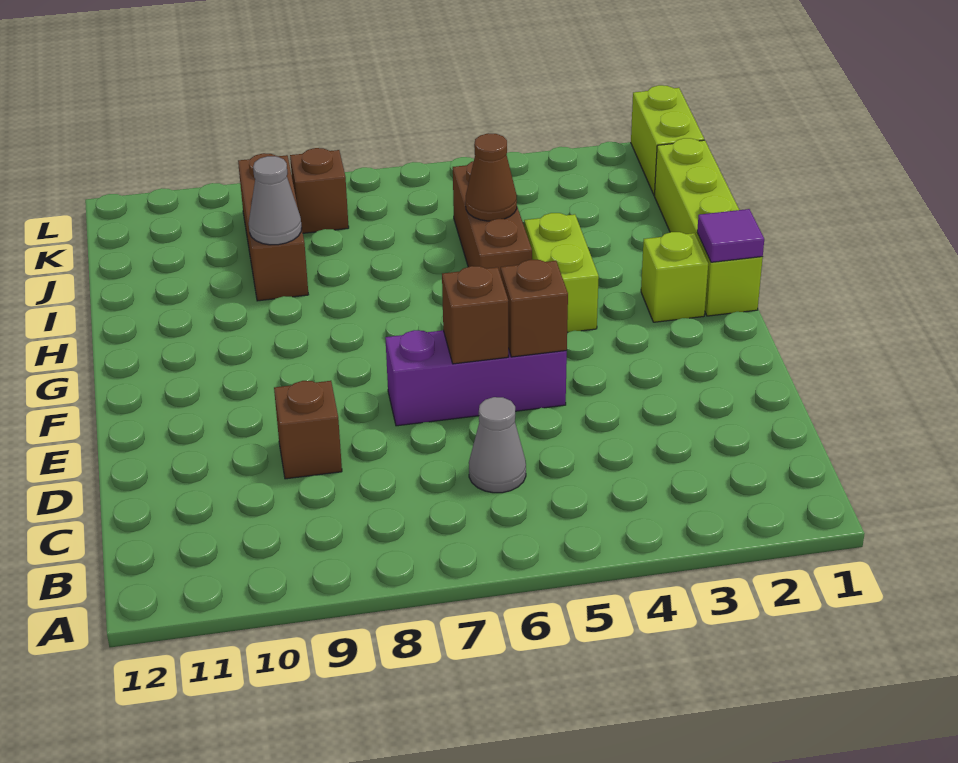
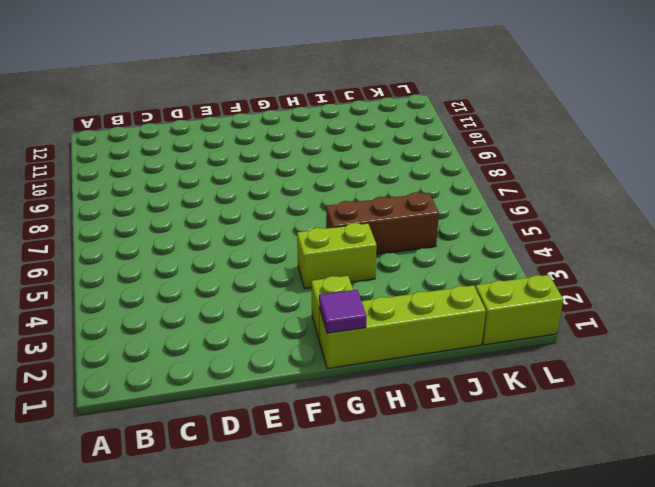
none -> grey cone C6 level 1
none -> brown brick D9 level 1
none -> purple brick E5:E7 level 1

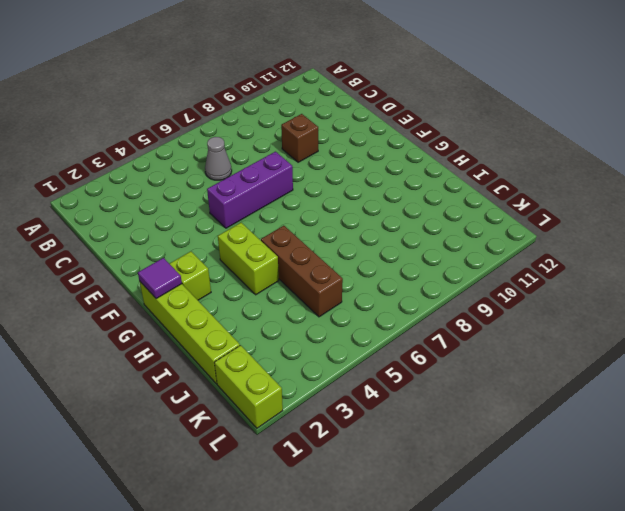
none -> brown brick I9:K9 level 1
none -> brown brick K8 level 1
none -> brown brick E5 level 2

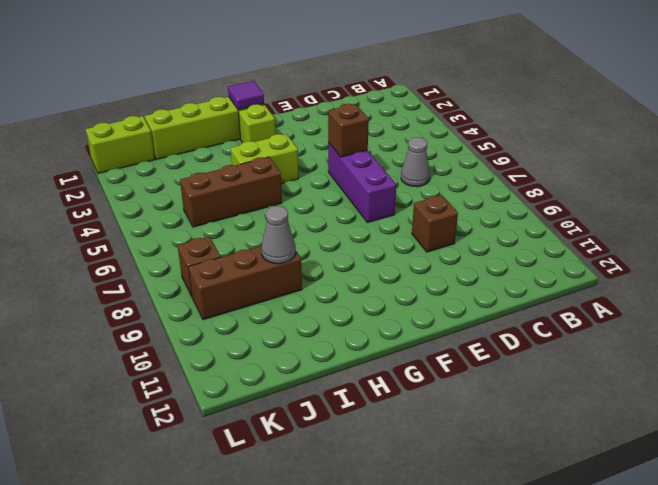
none -> brown brick E6 level 2
none -> brown cone I5 level 2

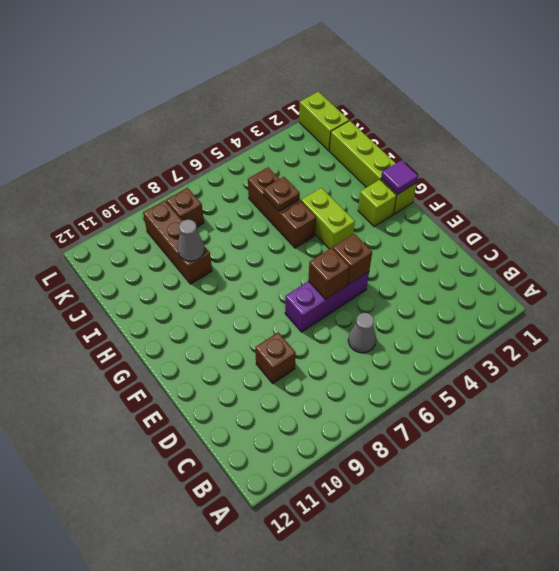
brown plate I5 level 2 -> brown cone I5 level 2

